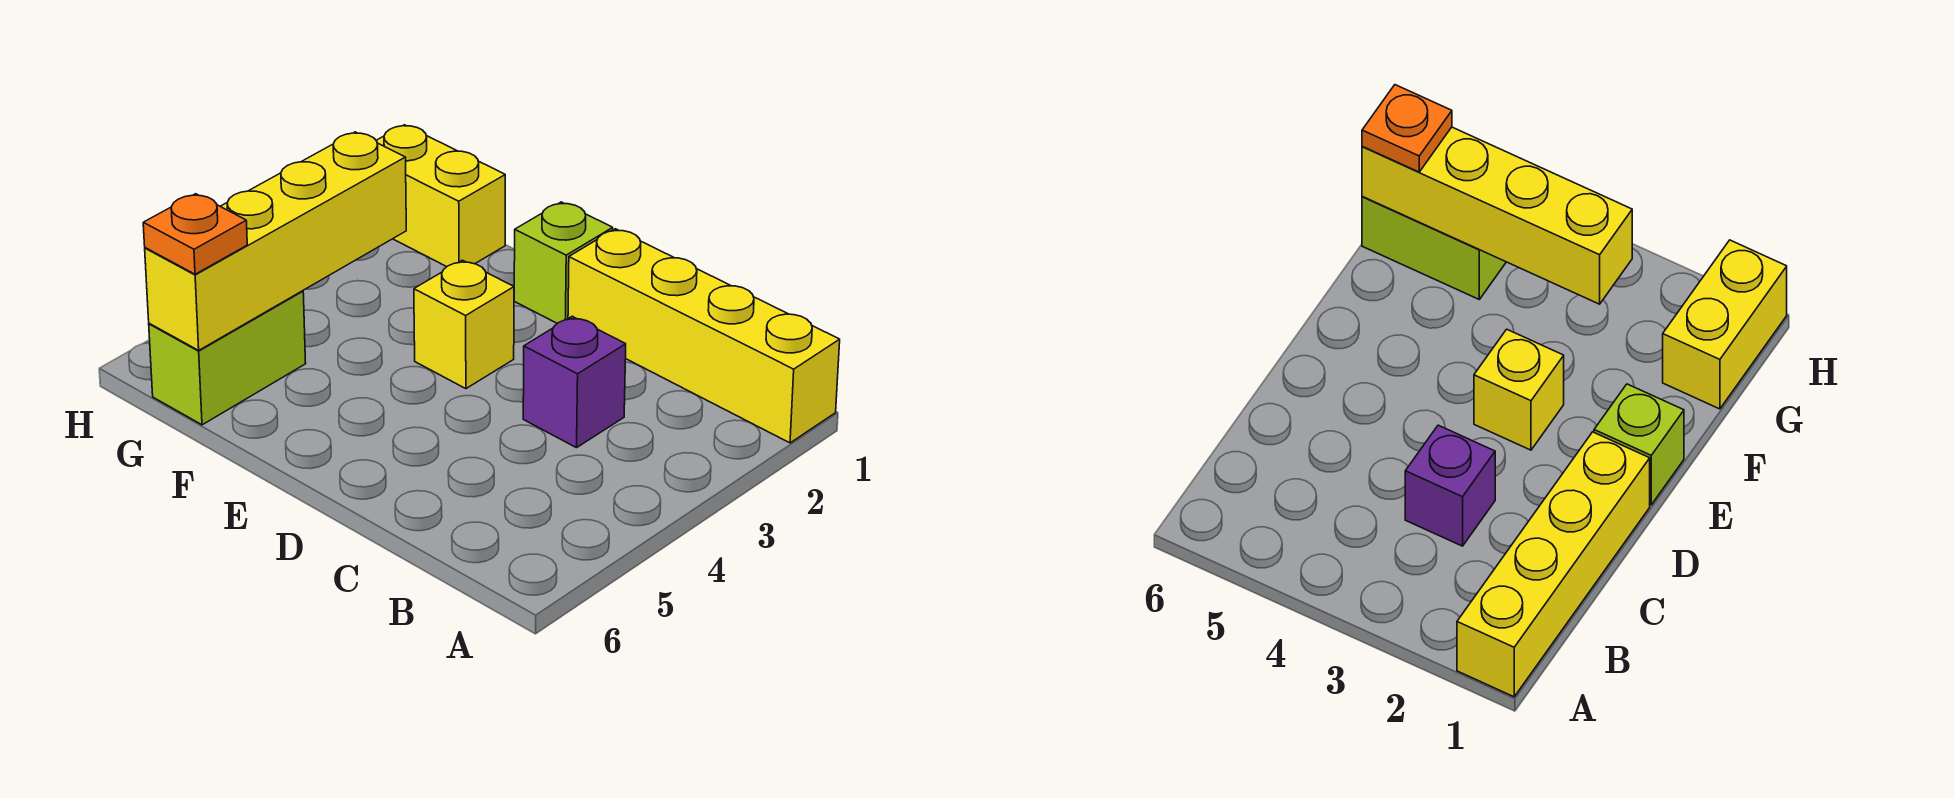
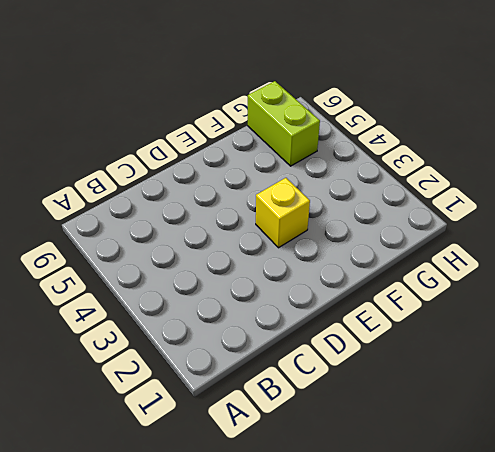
none -> yellow brick A1:D1 level 1
none -> purple brick C3 level 1

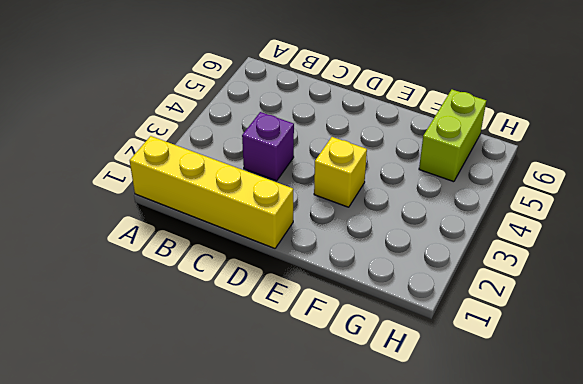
none -> lime brick E1 level 1
none -> yellow brick G1:H1 level 1

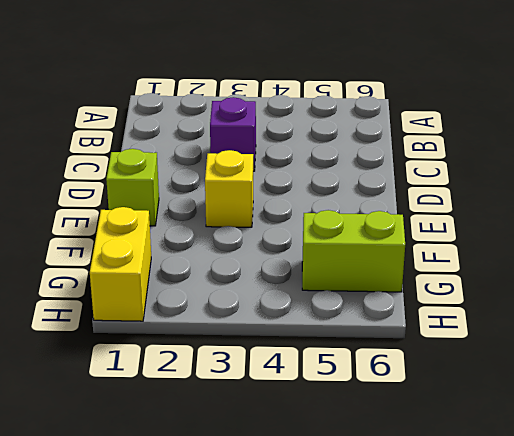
none -> yellow brick A1:D1 level 1
none -> yellow brick G3:G6 level 2

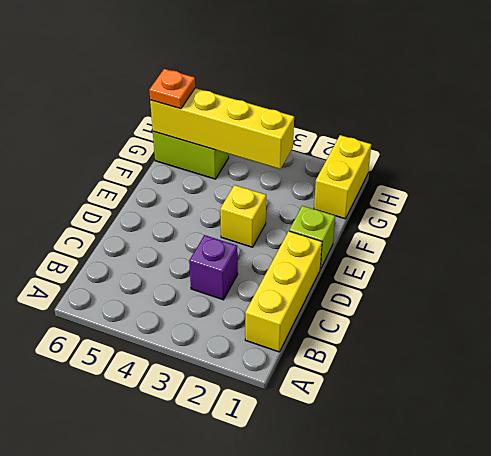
yellow brick B1:D1 level 1 -> yellow brick A1:D1 level 1

